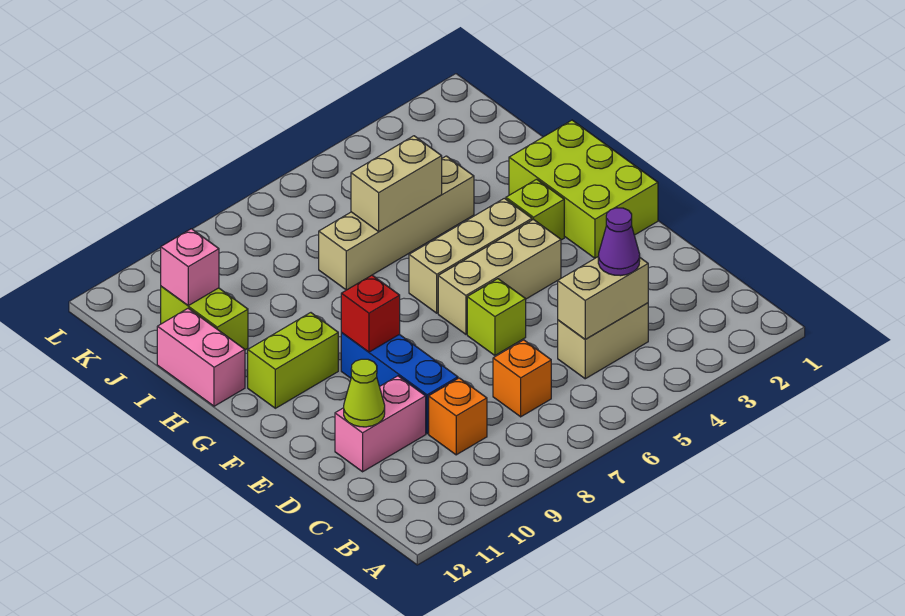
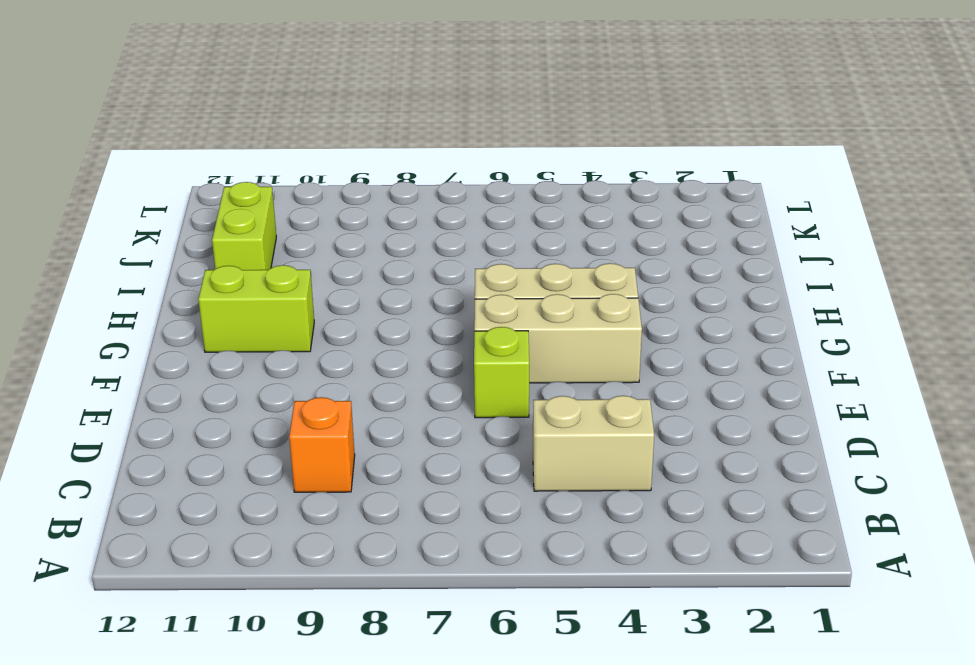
none -> orange brick C7 level 1
none -> blue brick D9:F9 level 1
none -> pink brick D10:D11 level 1

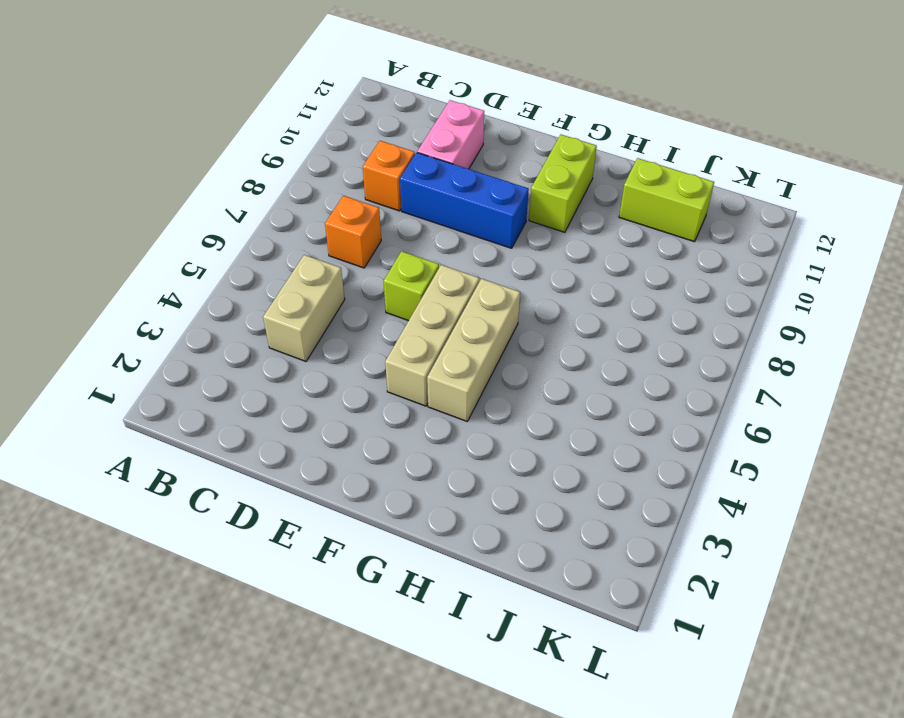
none -> lime brick F1:H2 level 1
none -> lime brick G3 level 1
none -> pink brick H12:I12 level 1

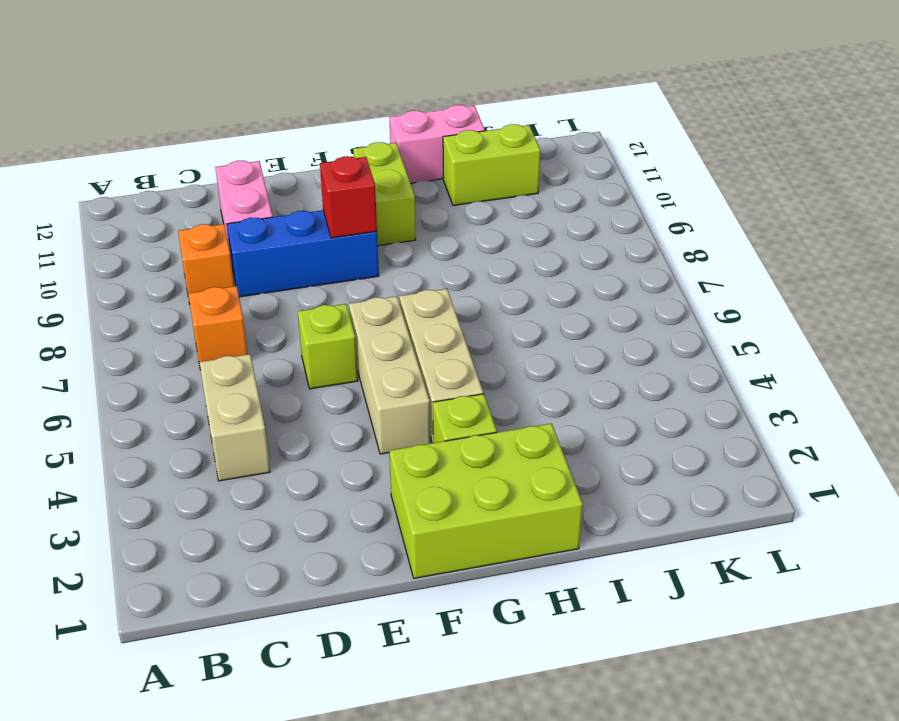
none -> tan brick I4:I7 level 1
none -> tan brick C4:C5 level 2
none -> lime cone D11 level 2

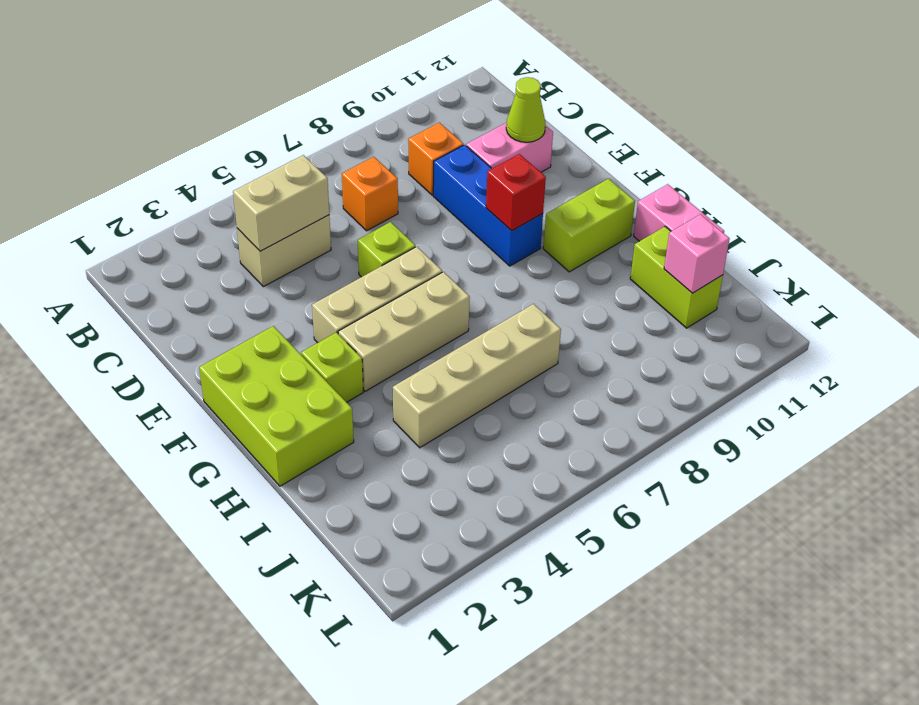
none -> tan brick I5:I6 level 2
none -> purple cone C4 level 3

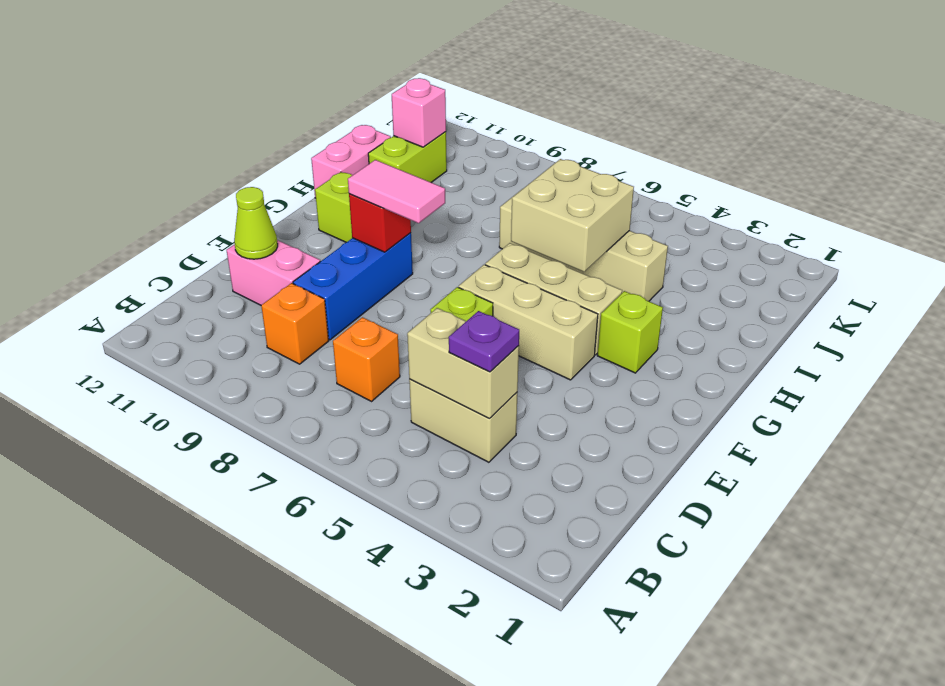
purple plate C4 level 3 -> purple cone C4 level 3
pink tile F8:F9 level 3 -> none
tan brick H5:I6 level 2 -> tan brick I5:I6 level 2
none -> lime brick F1:H2 level 1

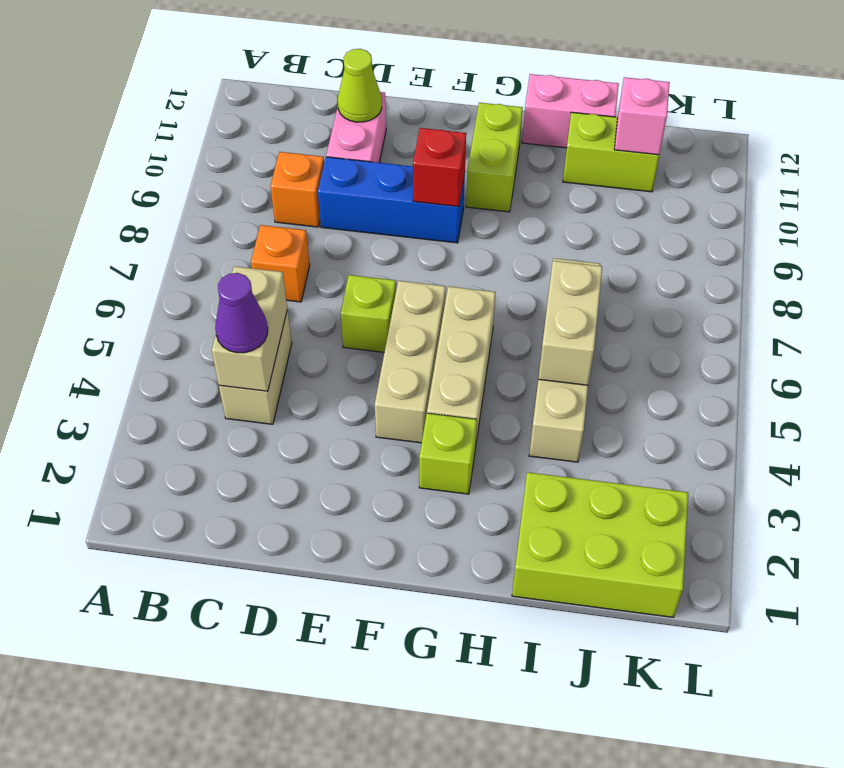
lime brick I1:K2 level 1 -> lime brick F1:H2 level 1

